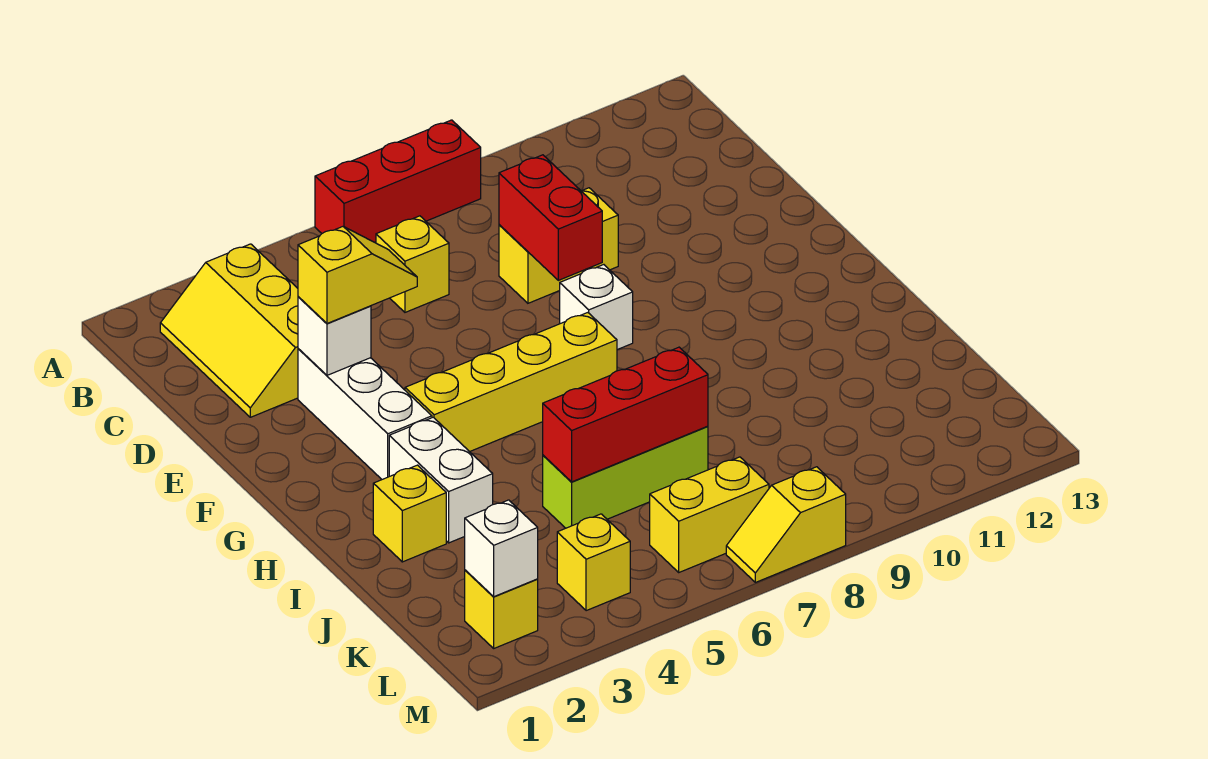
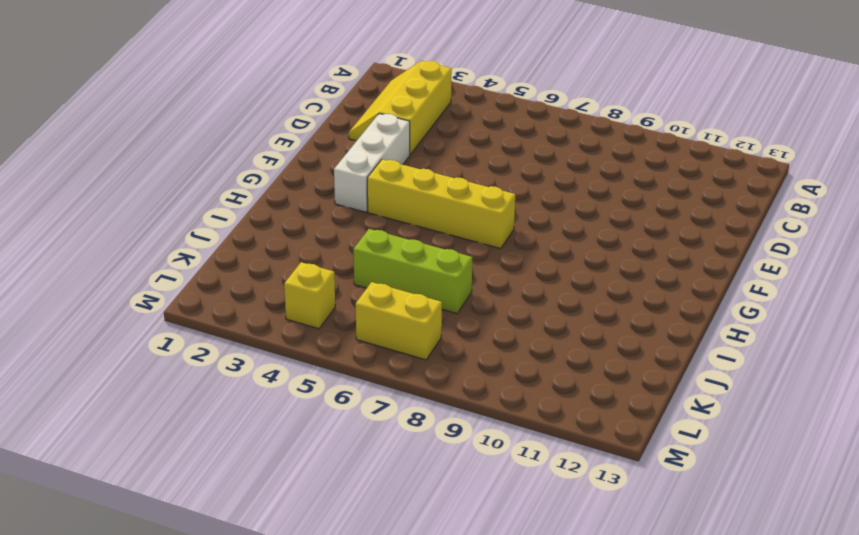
none -> red brick A6:A8 level 1
none -> yellow brick C6 level 1
none -> yellow brick D8:D9 level 1

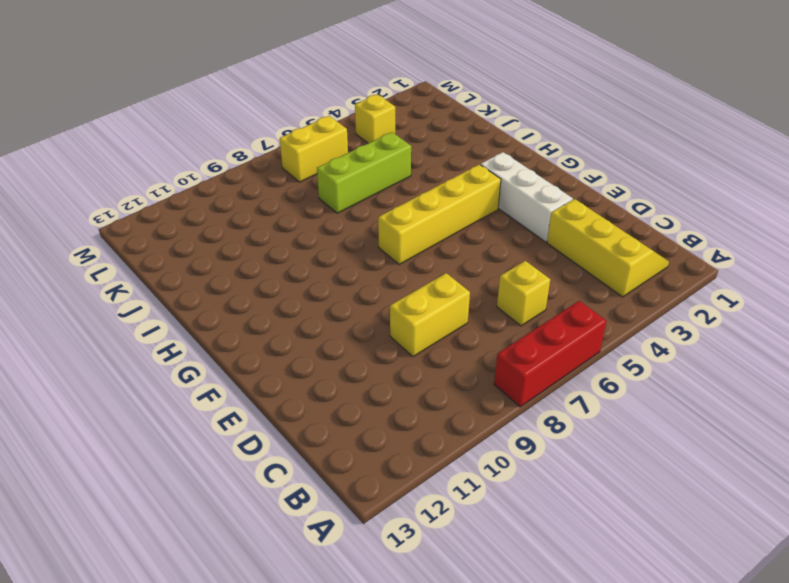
none -> white brick F8 level 1
none -> white brick H3:I3 level 1
none -> yellow brick I2 level 1

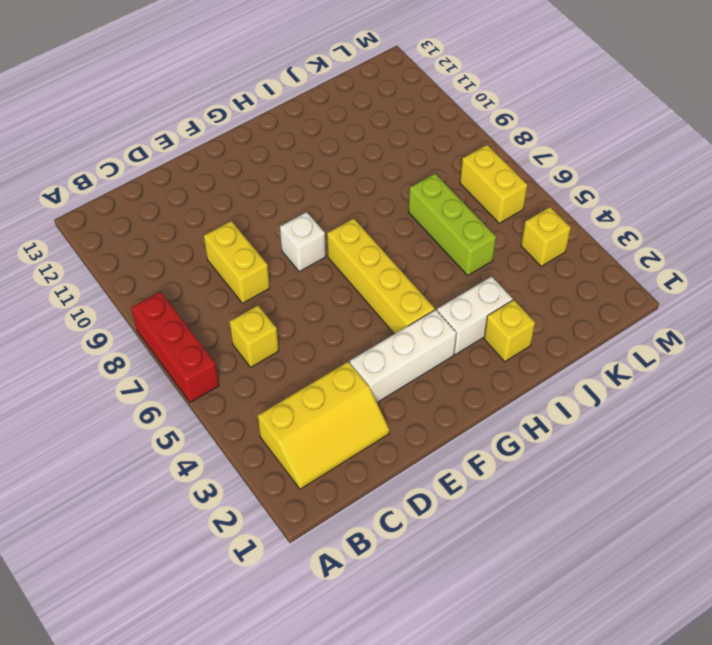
none -> yellow brick L2 level 1
none -> yellow slope M7:M8 level 1 top 8
none -> red brick D8:E8 level 2

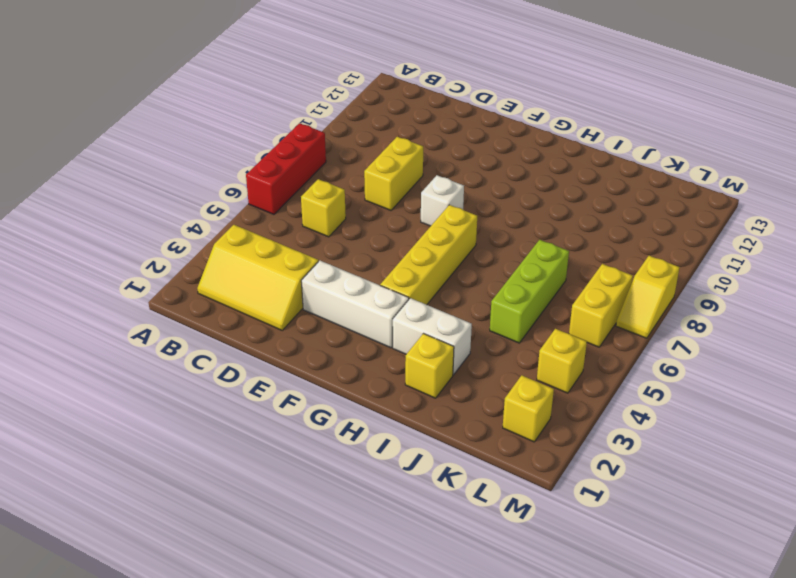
none -> red brick D8:E8 level 2
none -> white brick E3 level 2
none -> red brick J5:J7 level 2

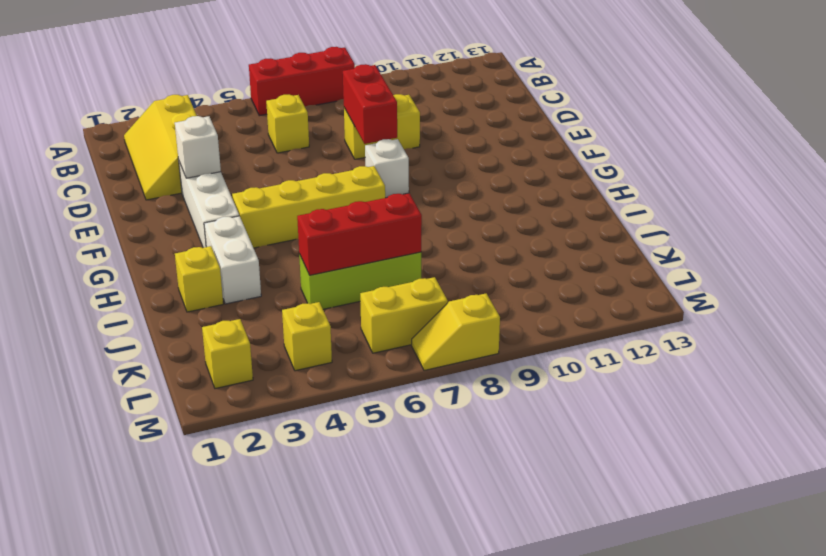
none -> white brick L2 level 2
none -> yellow slope E3:E4 level 3 top 3

